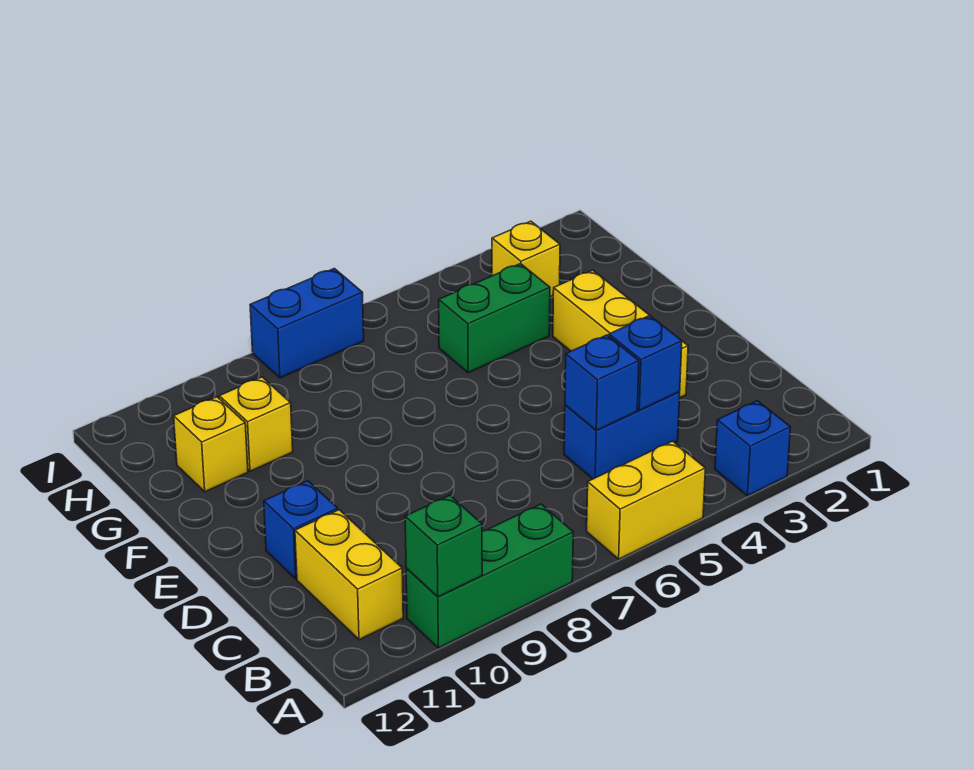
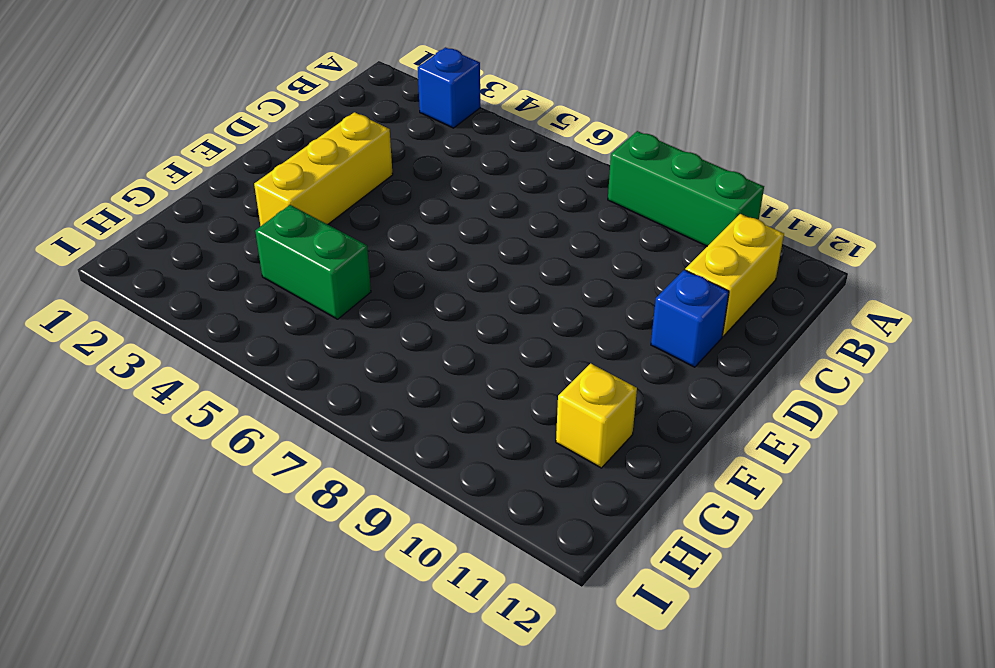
none -> yellow brick A5:A6 level 1
none -> blue brick C4:C5 level 1
none -> yellow brick G10 level 1

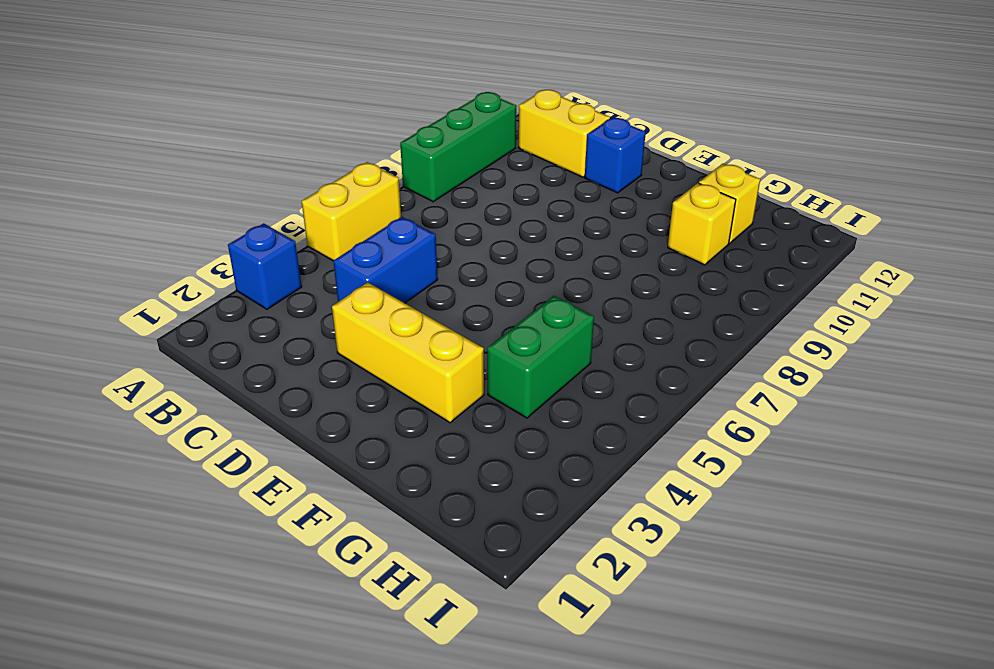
none -> yellow brick H3 level 1
none -> blue brick I7:I8 level 1
none -> green brick A10 level 2

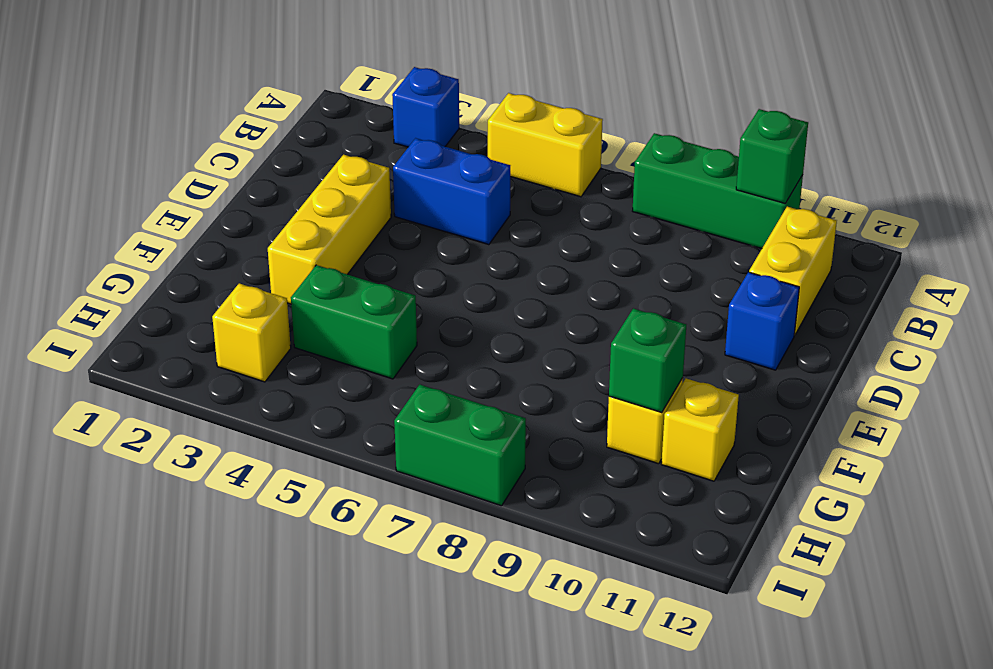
green brick G10 level 2 -> none
green brick I7:I8 level 1 -> blue brick I7:I8 level 1
none -> blue brick C4 level 2
none -> blue brick C5 level 2

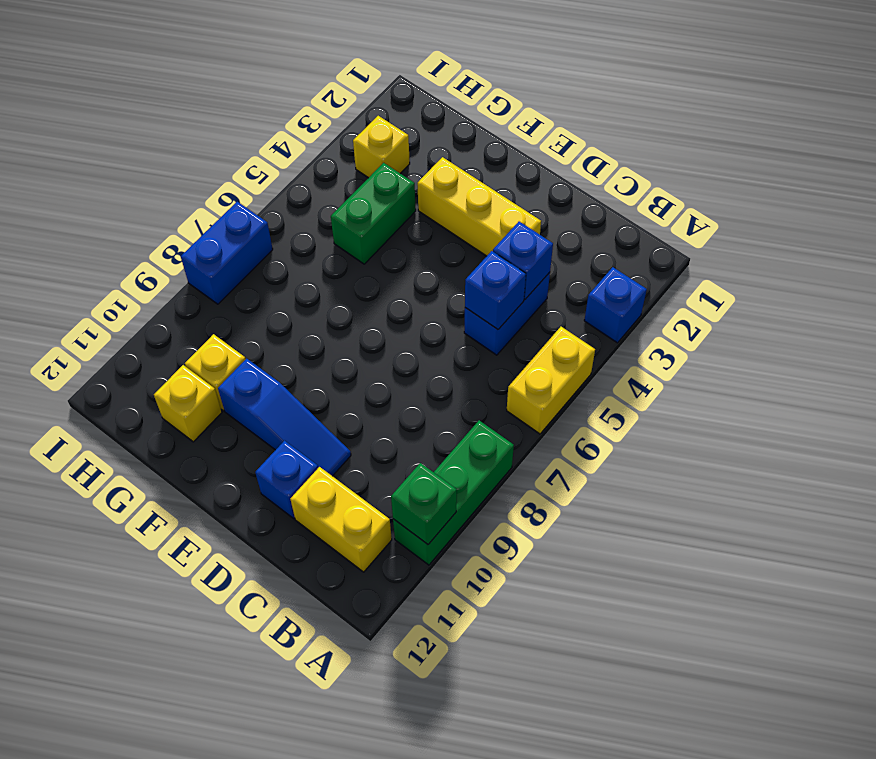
blue slope D10:F10 level 1 top F -> none

